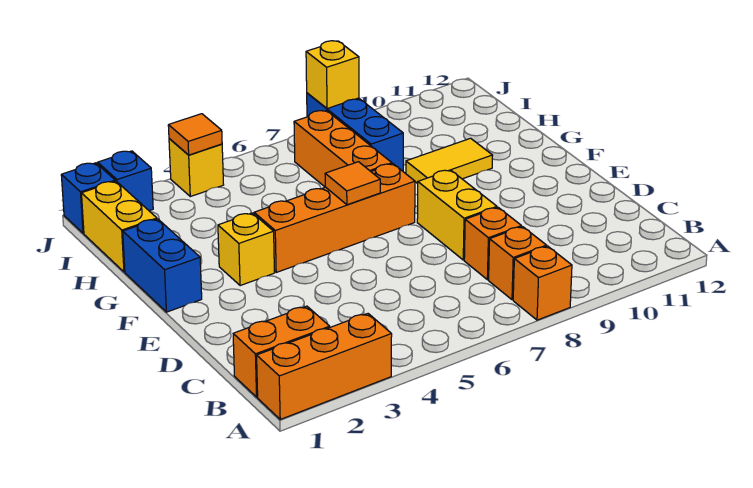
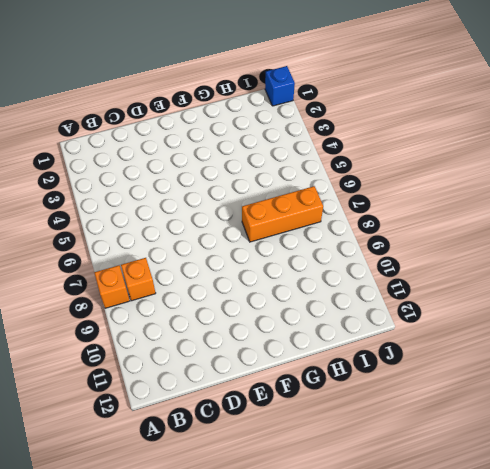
none -> orange brick A1:A3 level 1
none -> orange brick B1:B2 level 1
none -> orange brick C8 level 1

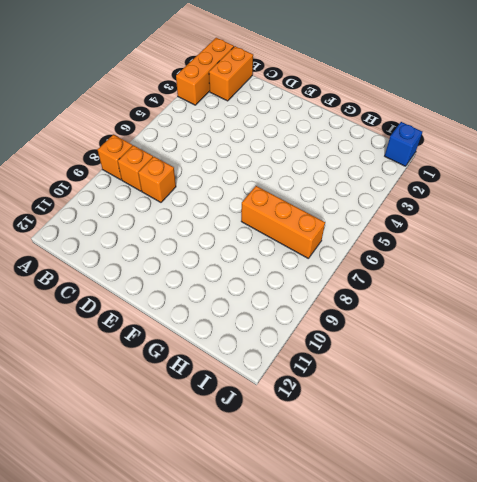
none -> yellow brick D8:E8 level 1
none -> blue brick F1:G1 level 1
none -> yellow brick F3 level 1

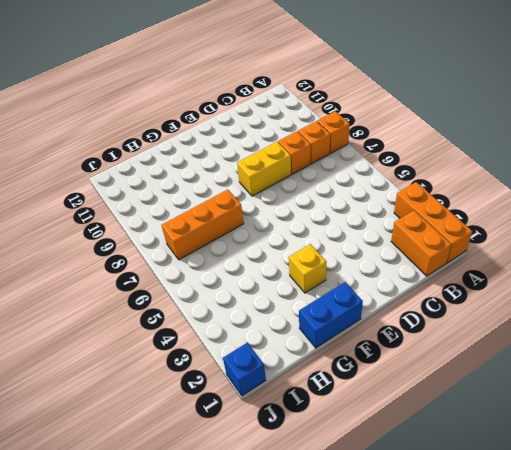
none -> orange brick F4:F7 level 1
none -> yellow tile G9:G10 level 1
none -> yellow brick H1:I1 level 1

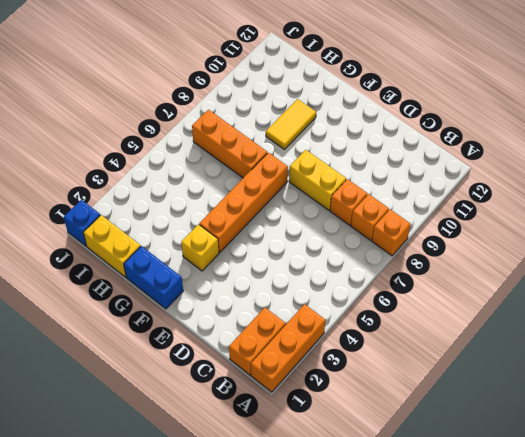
none -> blue brick H8:J8 level 1
none -> blue brick J2 level 1
none -> yellow brick J4 level 1

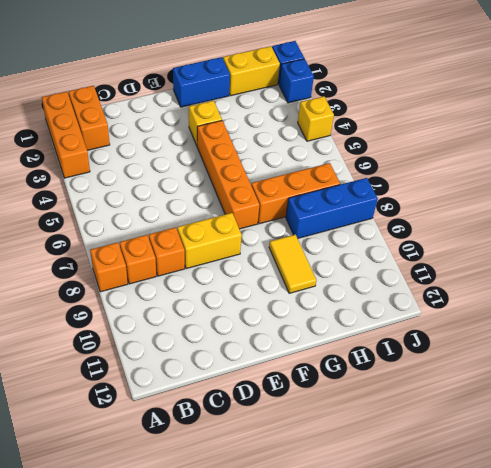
none -> orange tile F6 level 2
none -> orange tile J4 level 2
none -> yellow brick J8 level 2

